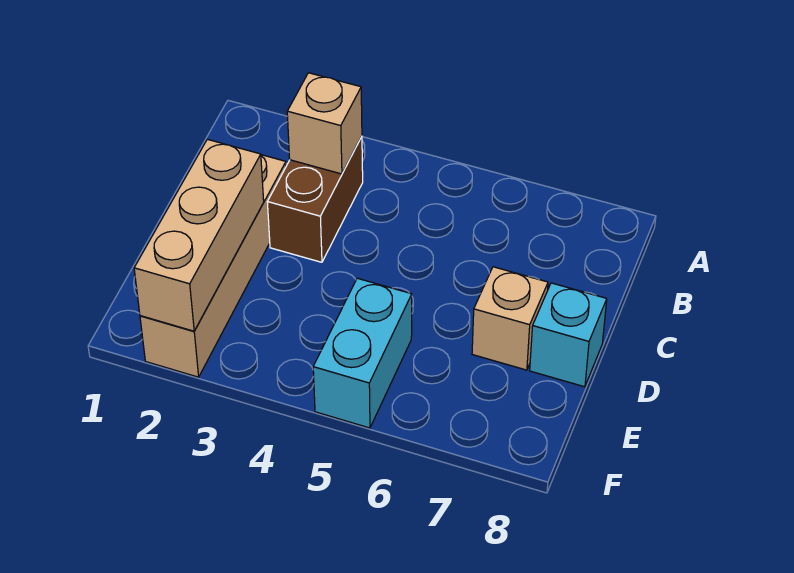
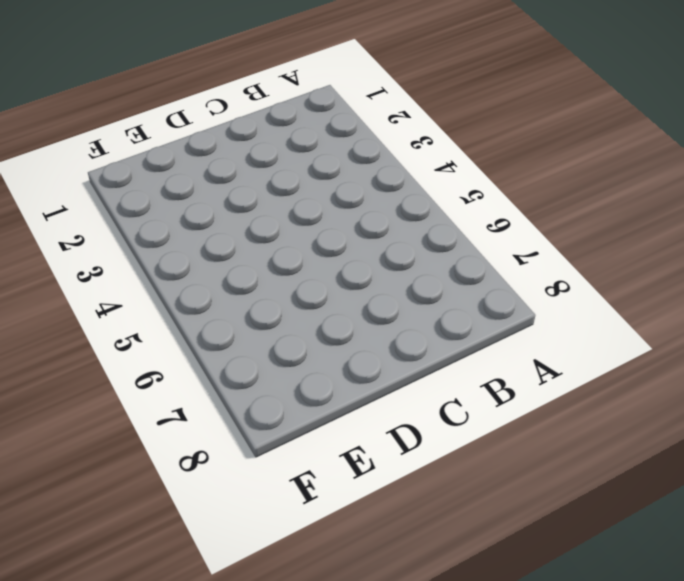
none -> brown brick B3:C3 level 1
none -> tan brick C2:F2 level 1

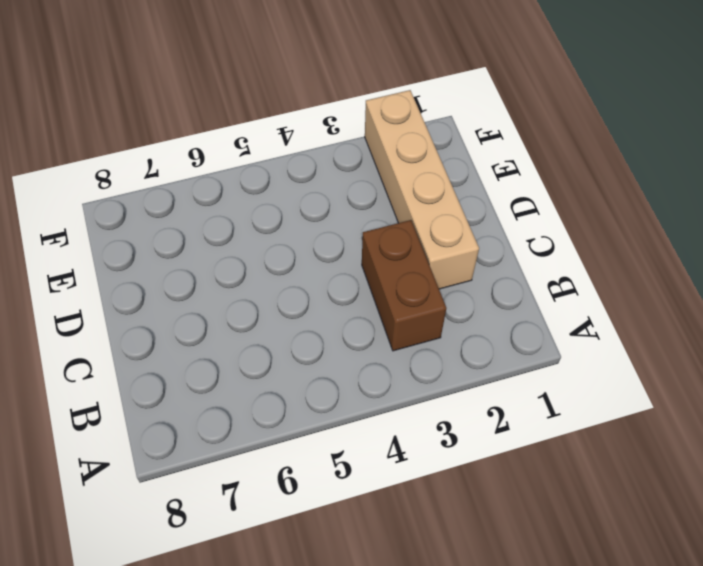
none -> tan brick D7 level 1
none -> cyan brick D8 level 1

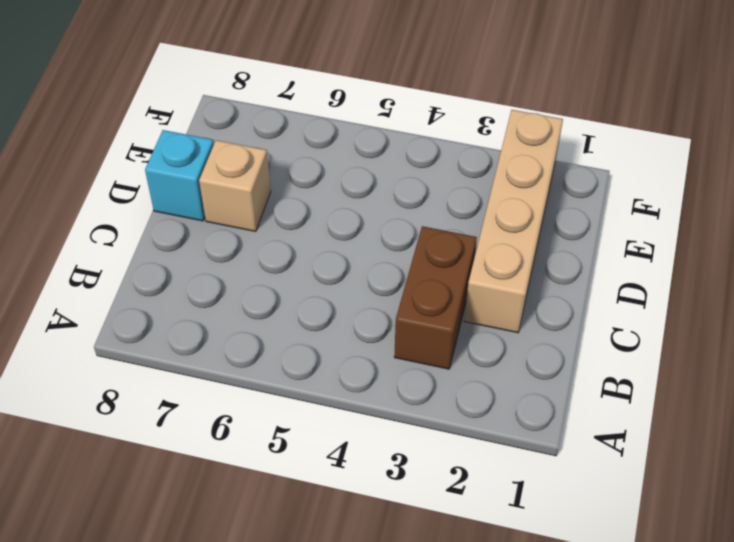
none -> cyan brick E5:F5 level 1
none -> tan brick B3 level 2

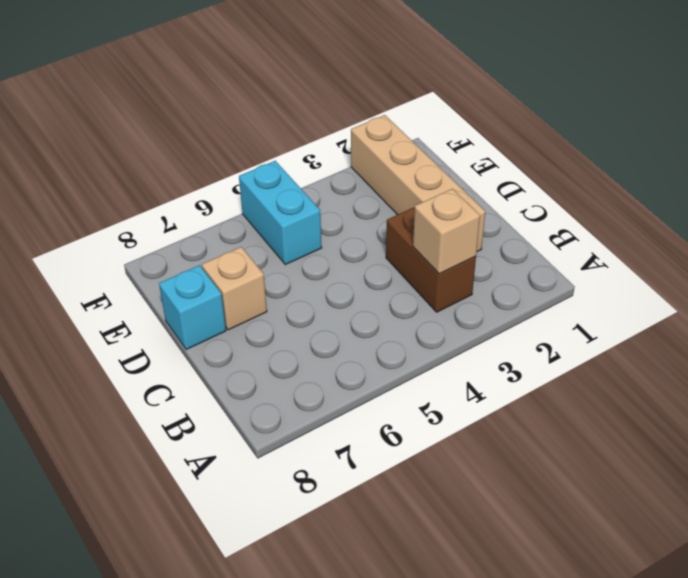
none -> tan brick D2:F2 level 2

